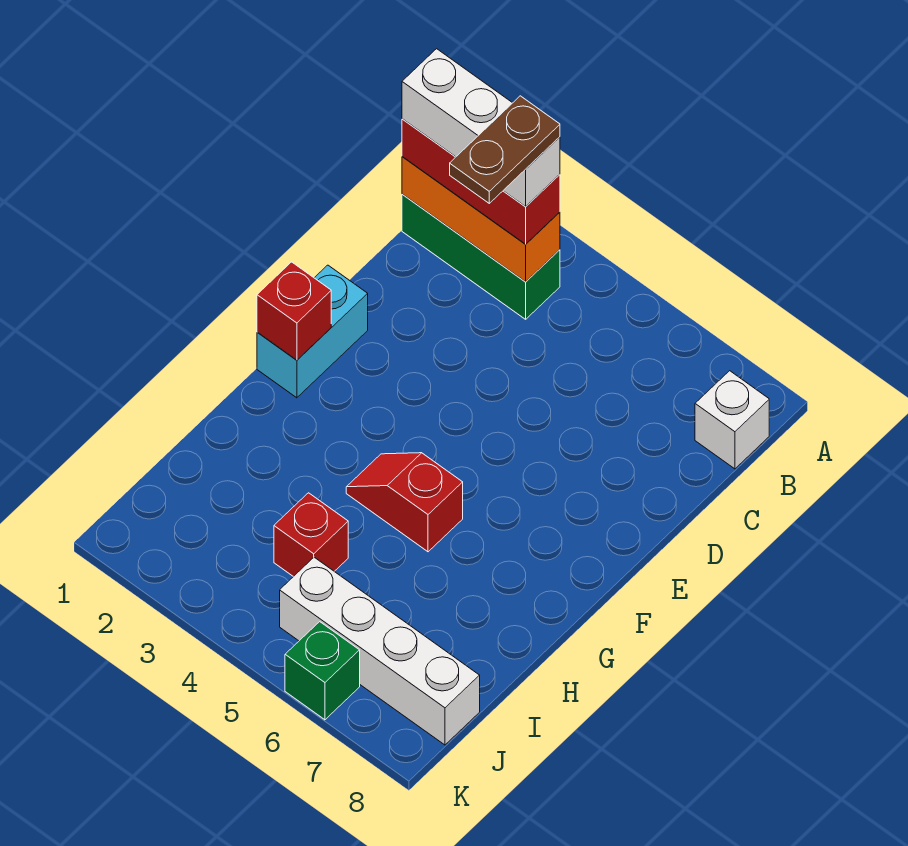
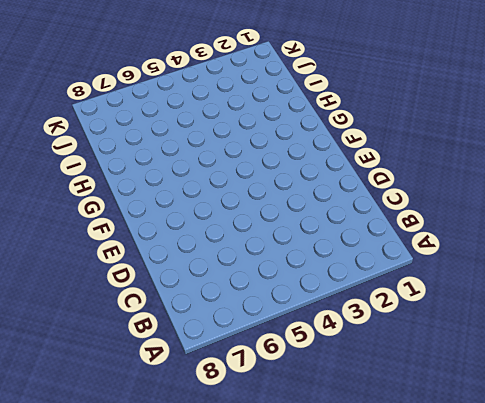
none -> green brick B1:B3 level 1
none -> white brick B8 level 1
none -> cyan brick E1:F1 level 1

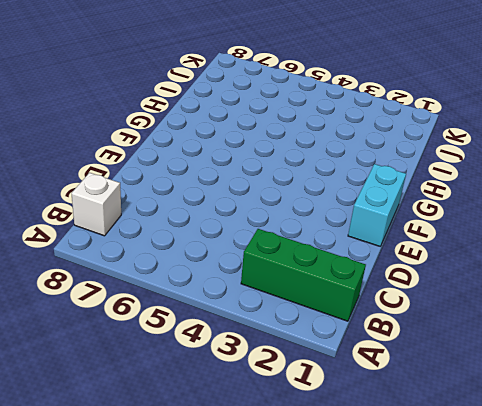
none -> red slope G4:G5 level 1 top 5
none -> red brick I4 level 1
none -> white brick J5:J8 level 1

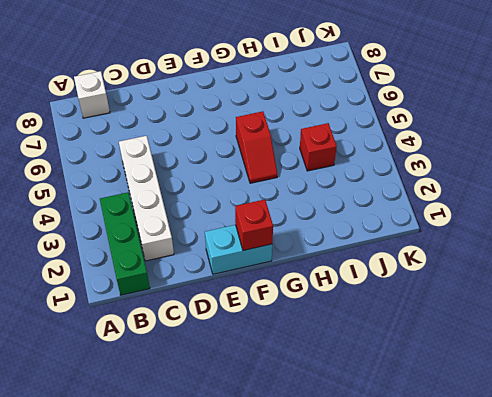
white brick C2:C5 level 1 -> white brick J5:J8 level 1
none -> green brick K6 level 1
none -> orange brick B1:B3 level 2
none -> red brick B1:B3 level 3

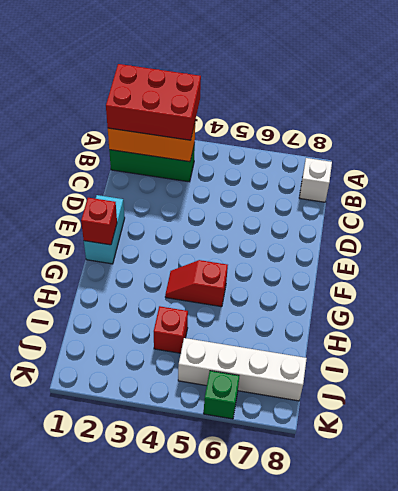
red brick A1:B3 level 3 -> red brick B1:B3 level 3
none -> white brick B1:B3 level 4
none -> brown plate B3:C3 level 5

